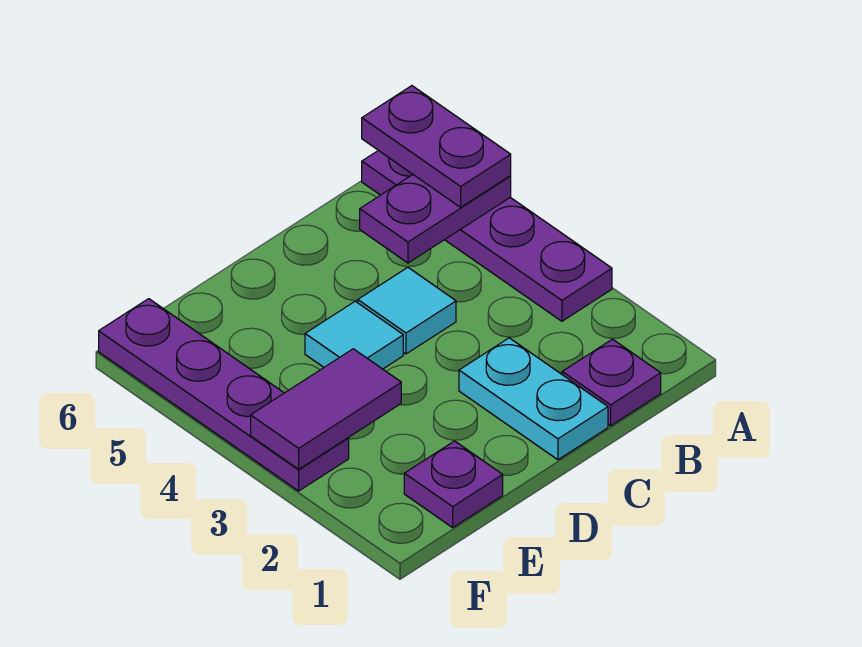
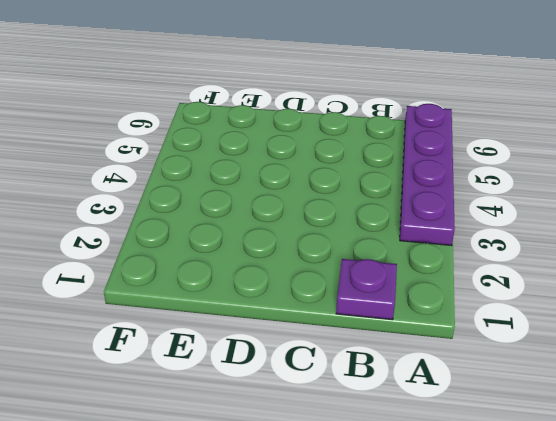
none -> cyan plate C1:C2 level 1
none -> cyan tile C4 level 1

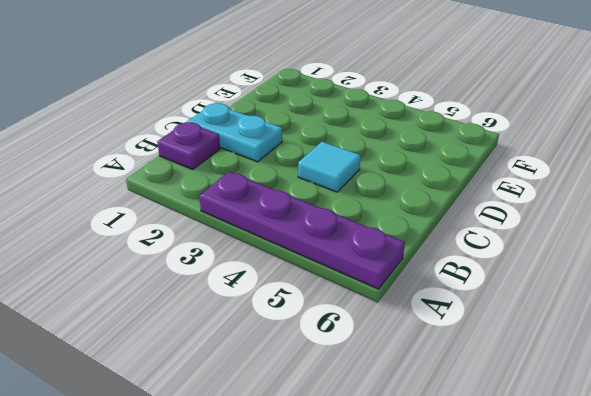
none -> cyan tile D4 level 1
none -> purple plate E1 level 1

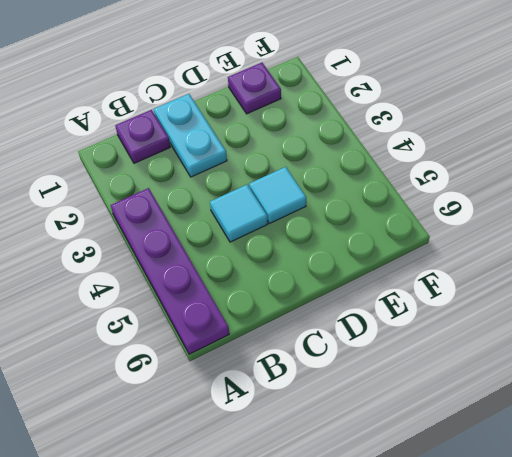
none -> purple plate F3:F6 level 1
none -> purple plate A5:B5 level 2

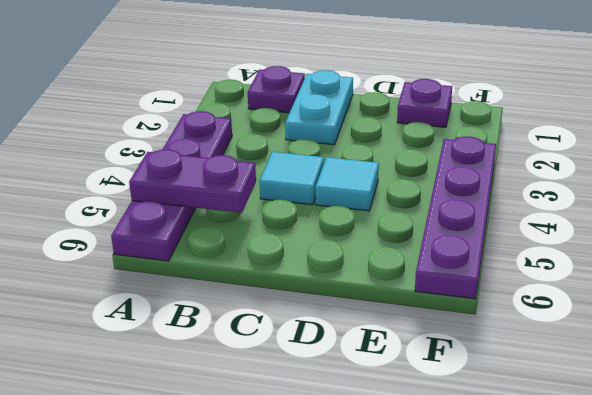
none -> purple tile E3:F3 level 2
none -> purple plate A5:A6 level 3

